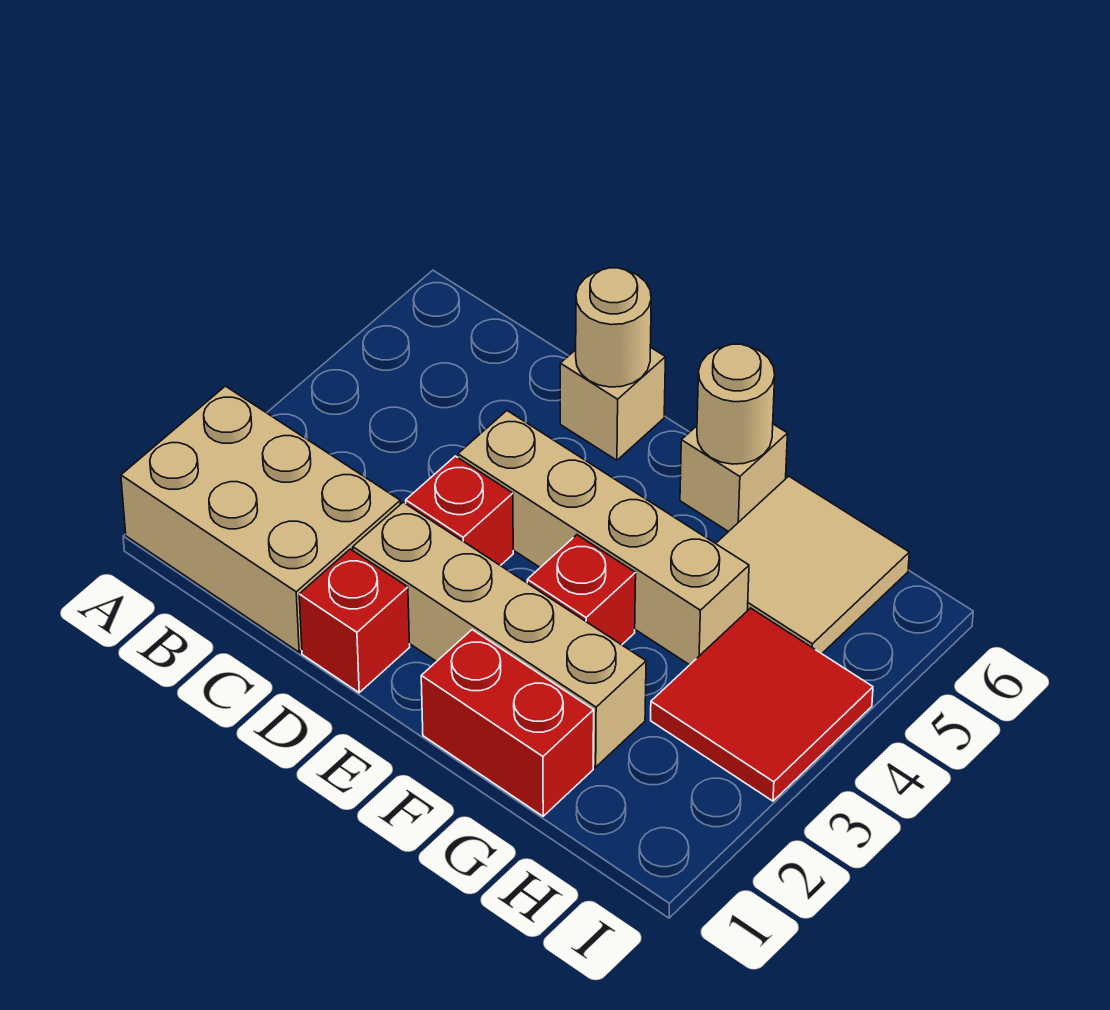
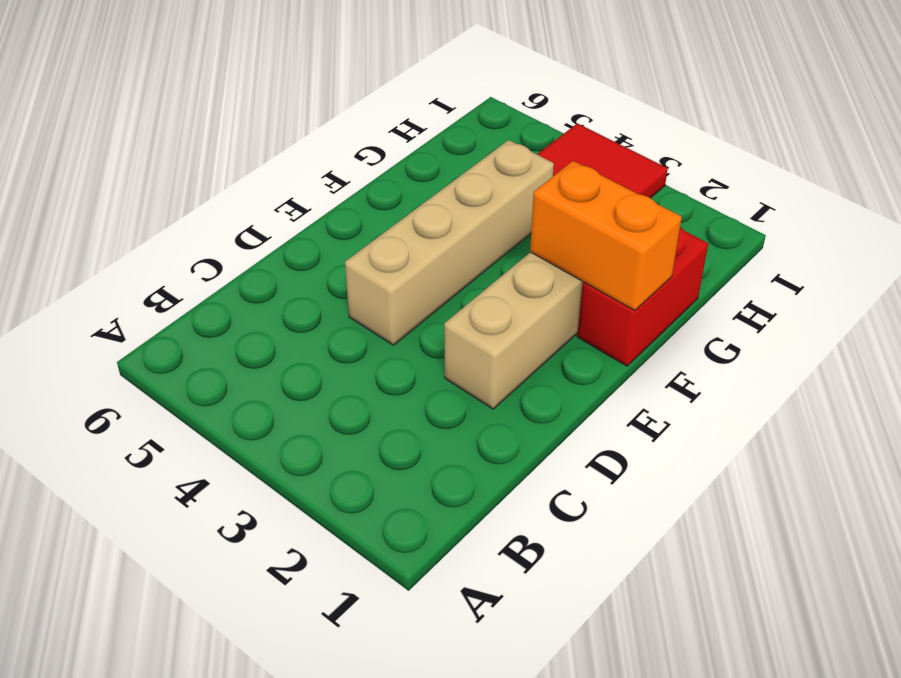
orange brick F1:F2 level 2 -> none
none -> tan brick A1:C2 level 1
none -> red brick D1 level 1
none -> red brick D3 level 1

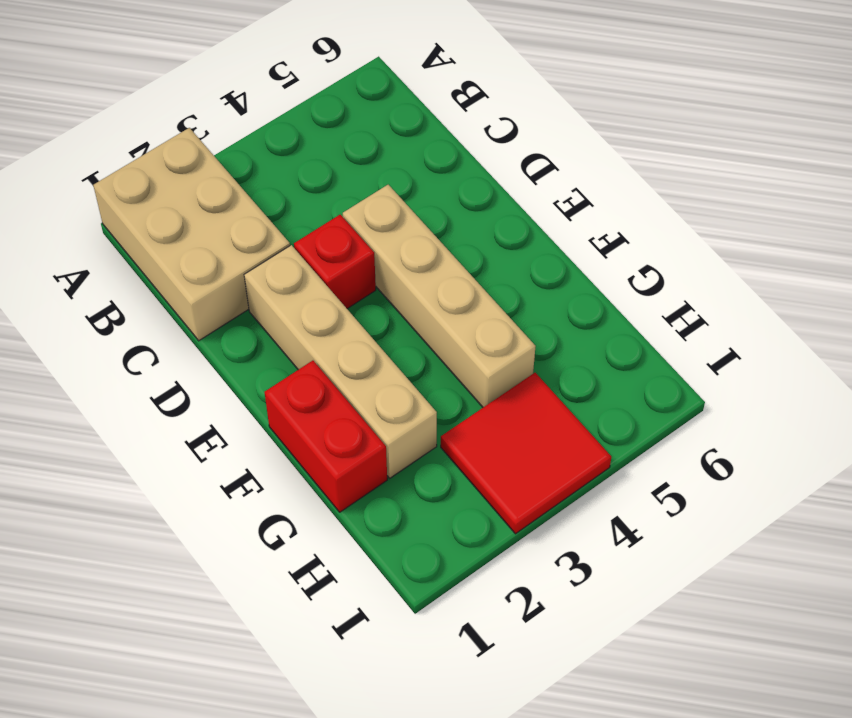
none -> red brick D1 level 1
none -> tan brick D6 level 1
none -> red brick F3 level 1

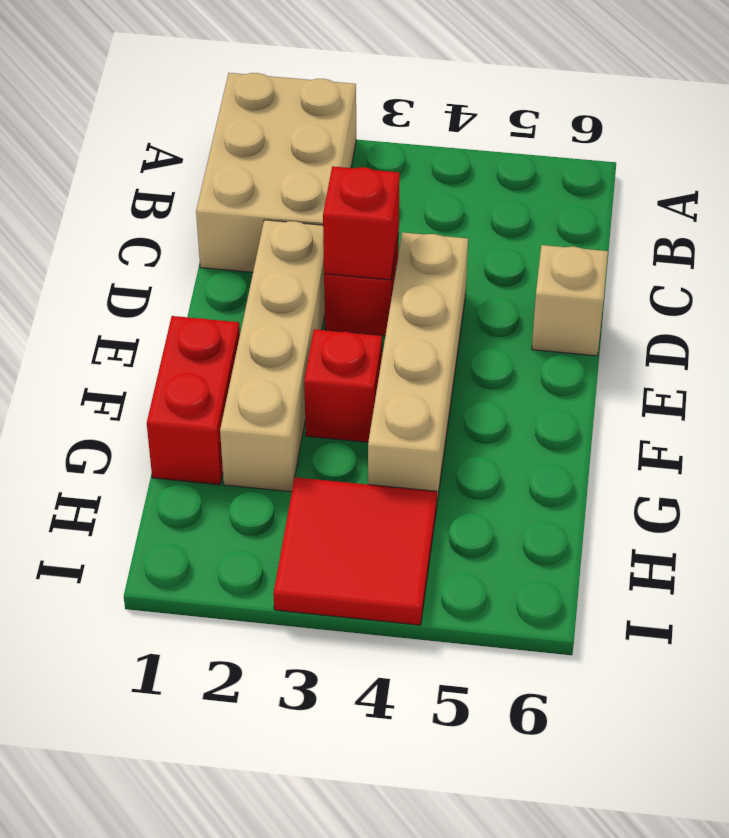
red brick D3 level 2 -> red brick D1 level 1
none -> tan brick F6 level 1
none -> tan tile G5:H6 level 1
none -> tan round brick D6 level 2

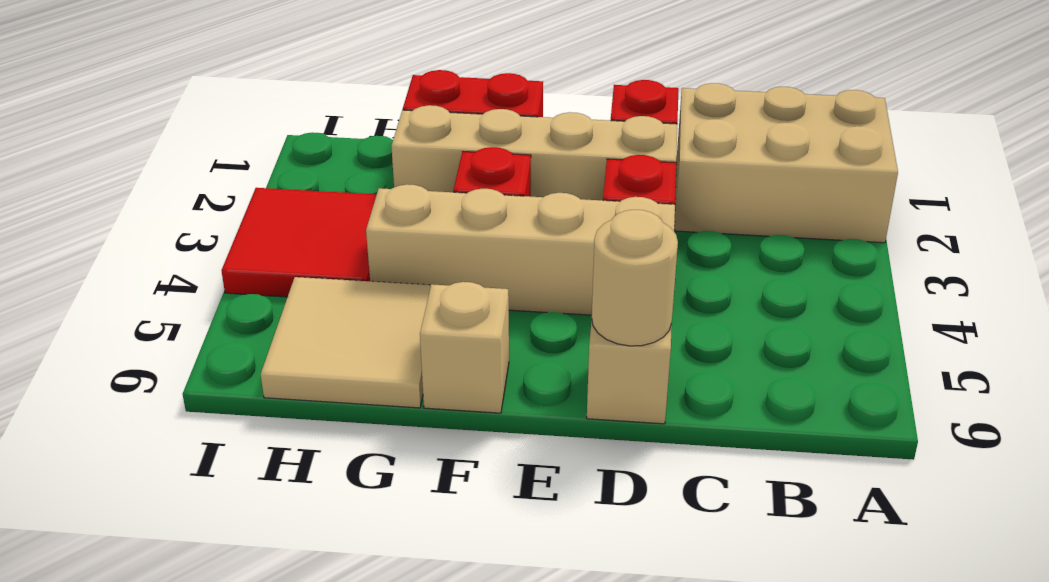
none -> tan round brick F6 level 2

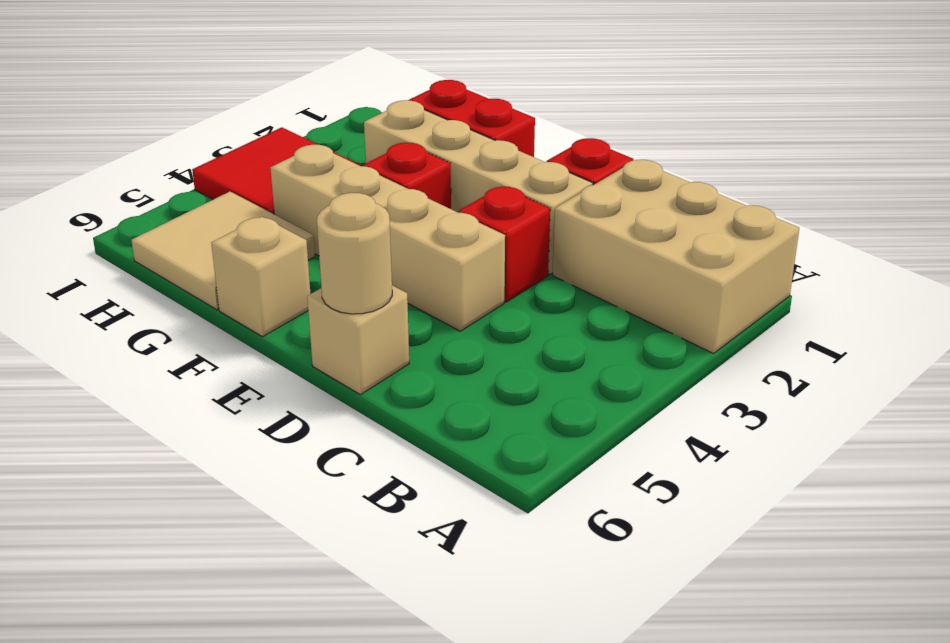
none -> tan round brick F6 level 2

